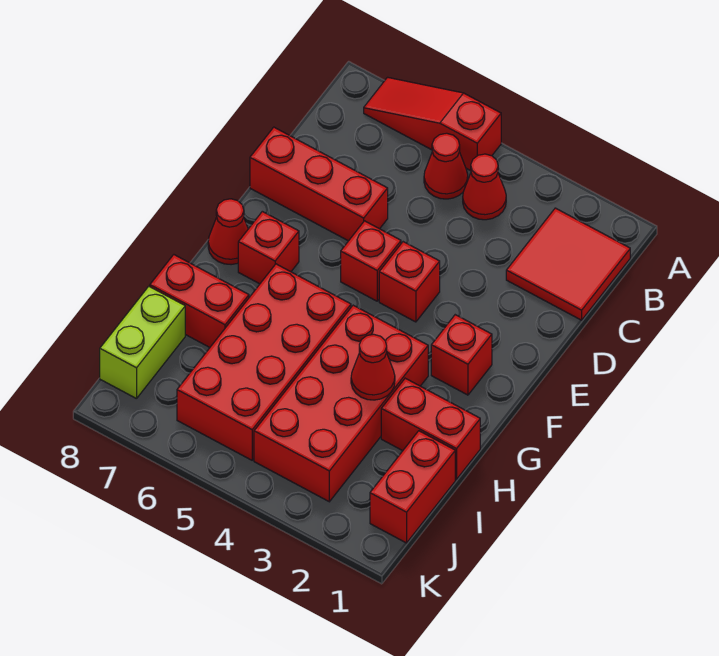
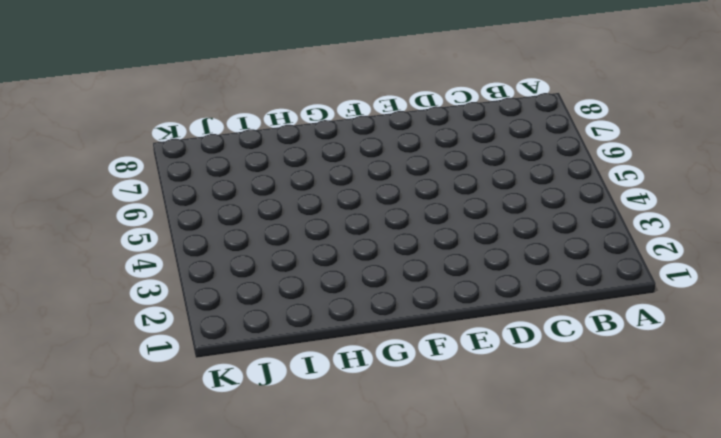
none -> red slope A5:A7 level 1 top 5
none -> red tile B1:C2 level 1
none -> red cone B4 level 1

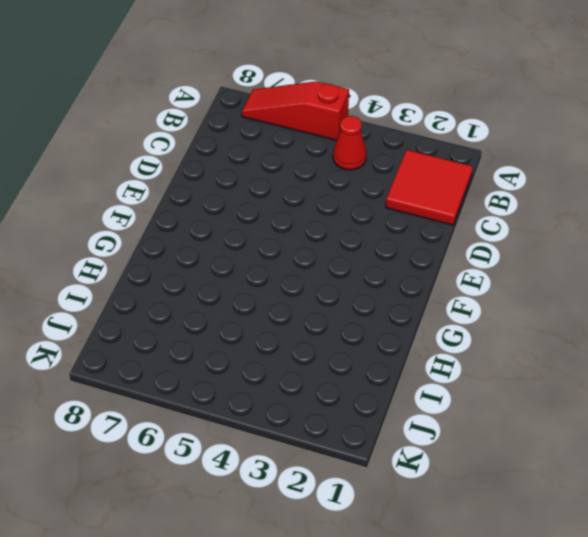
none -> red cone B5 level 1
none -> red brick D6:D8 level 1
none -> red brick E4 level 1

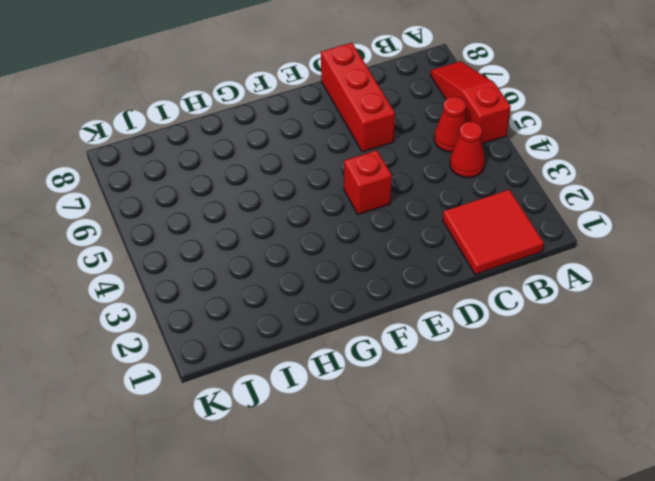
none -> red brick E5 level 1
none -> red brick F2 level 1
none -> red brick F7 level 1

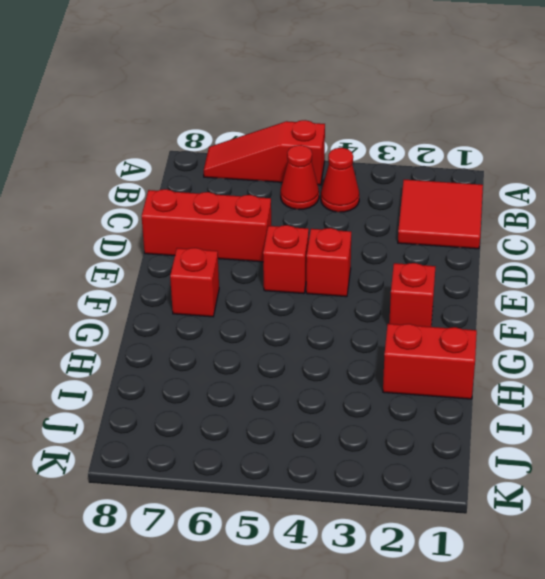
none -> red cone F8 level 1
none -> red brick G3:J4 level 1
none -> red brick G5:J6 level 1

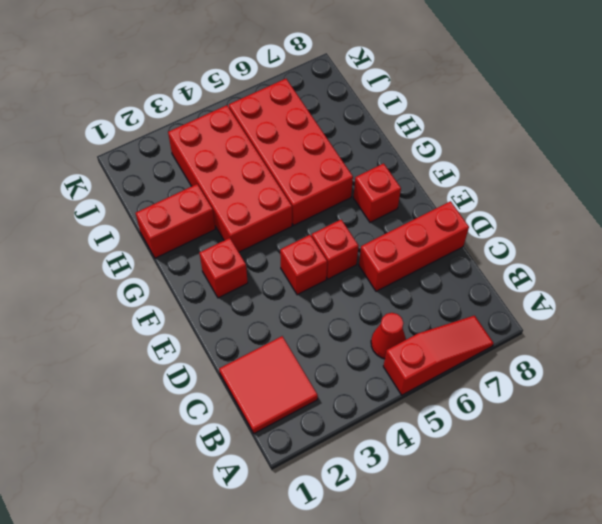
none -> red cone B4 level 1
none -> red cone F8 level 1
none -> red brick H7:H8 level 1

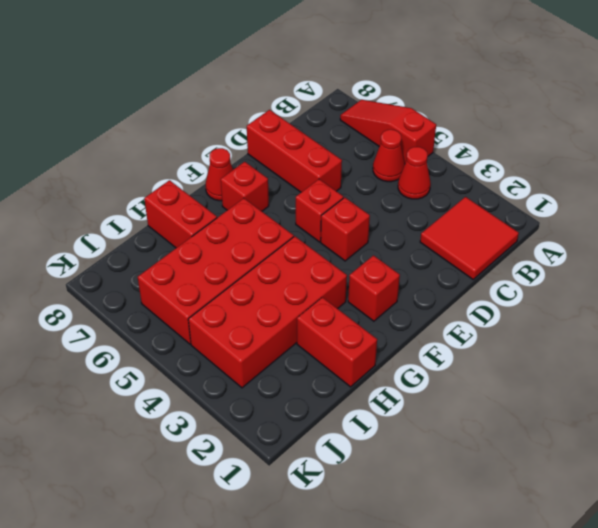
none -> red brick I1:J1 level 1
none -> lime brick I8:J8 level 1
none -> red cone H3 level 2

